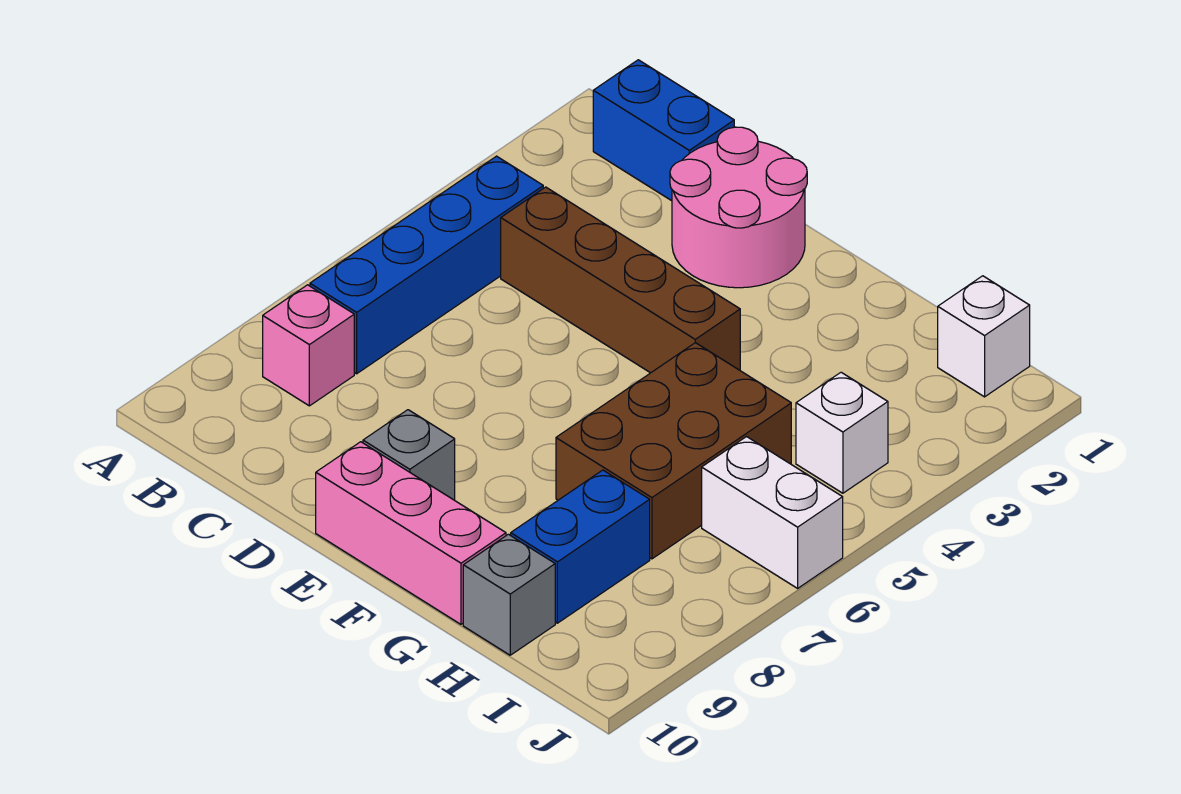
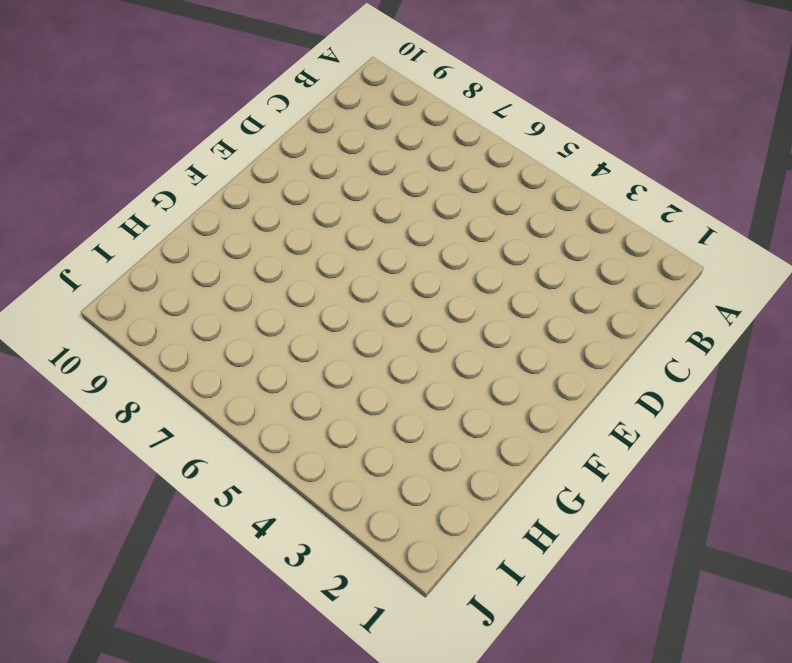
none -> blue brick B1:C1 level 1
none -> blue brick B4:B7 level 1
none -> pink brick B8 level 1

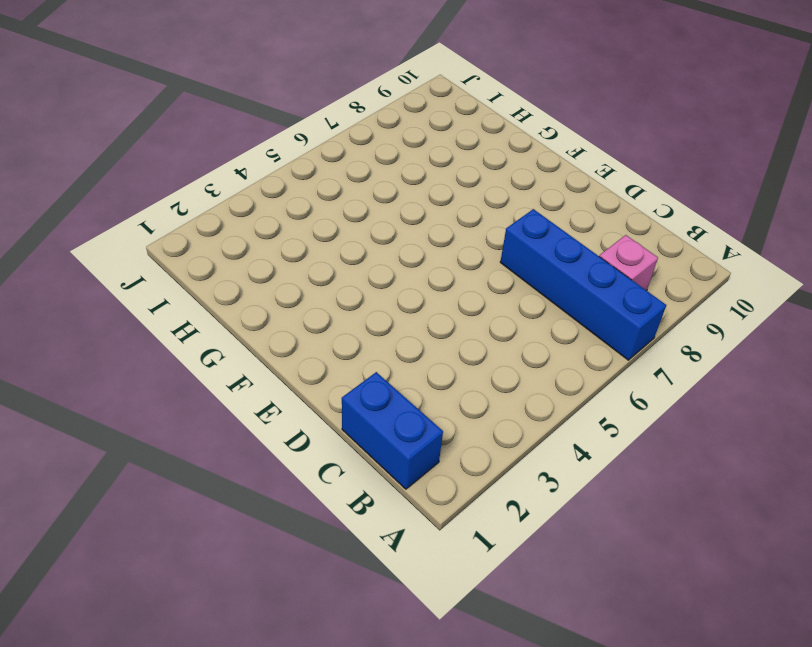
blue brick A7:D7 level 1 -> blue brick B4:B7 level 1
none -> brown brick C4:F4 level 1
none -> pink round brick D1:E2 level 1
none -> grey brick E9 level 1

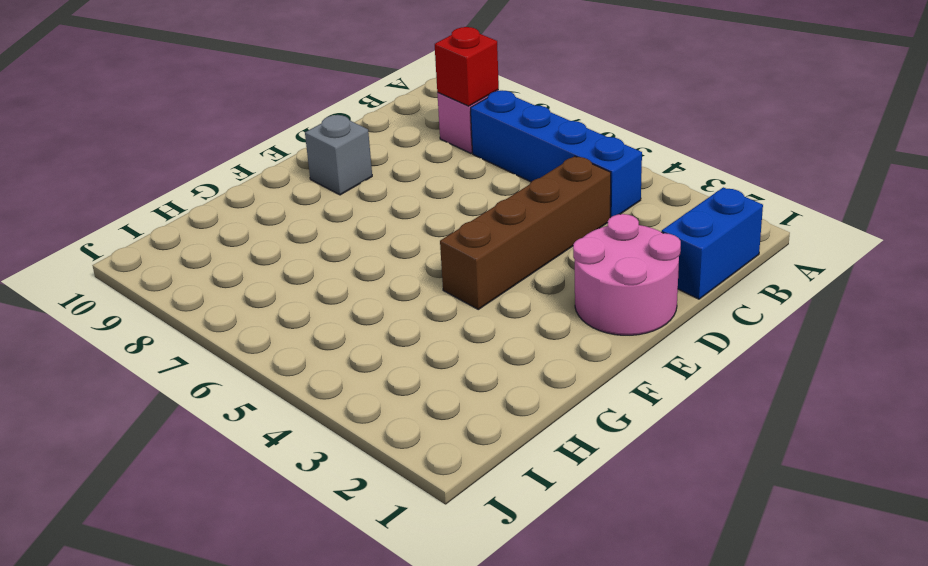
red brick B8 level 2 -> none
none -> pink brick E10:G10 level 1
none -> brown brick G5:H7 level 1
none -> blue brick H8:H9 level 1

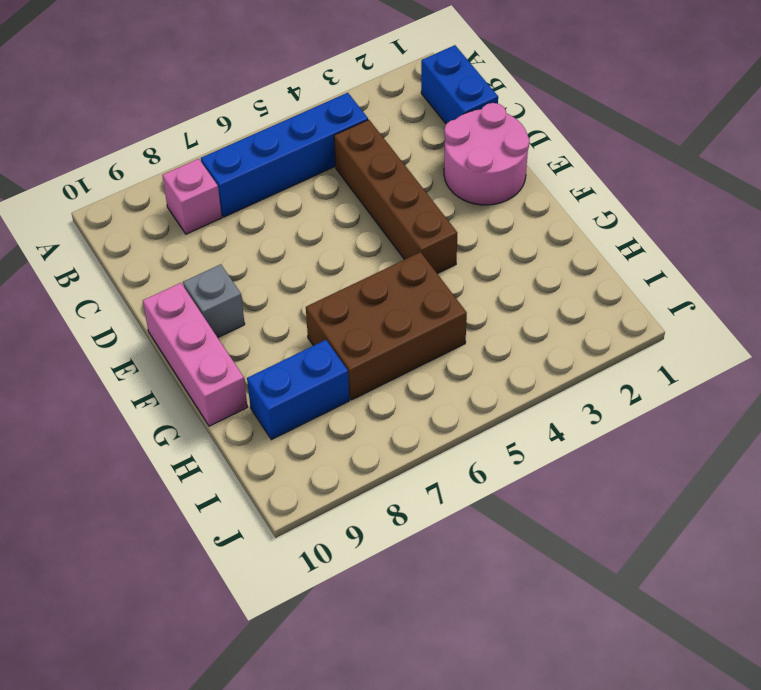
none -> grey brick H10 level 1
none -> white brick I1 level 1
none -> white brick I4 level 1

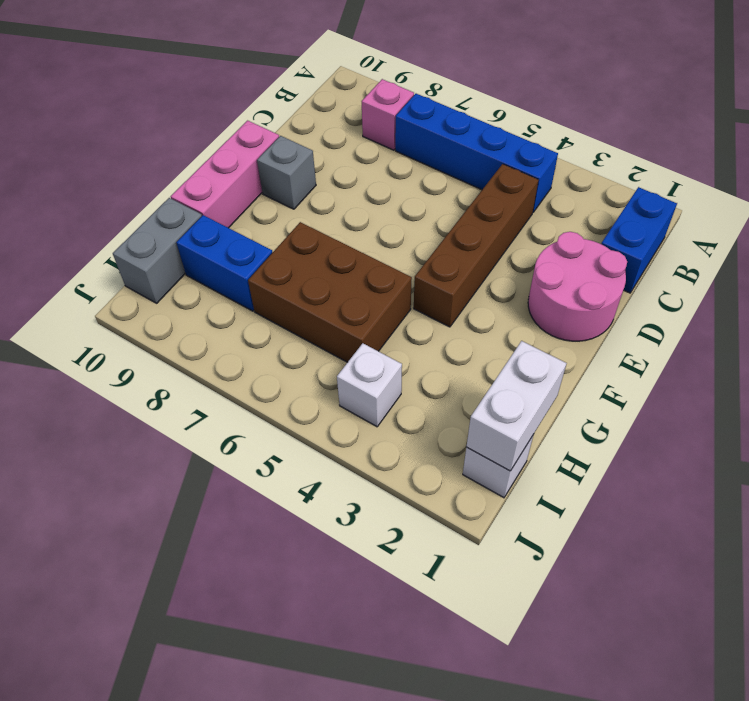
white brick H1:I1 level 2 -> white brick I6:J6 level 1
grey brick H10:I10 level 1 -> grey brick H10 level 1

